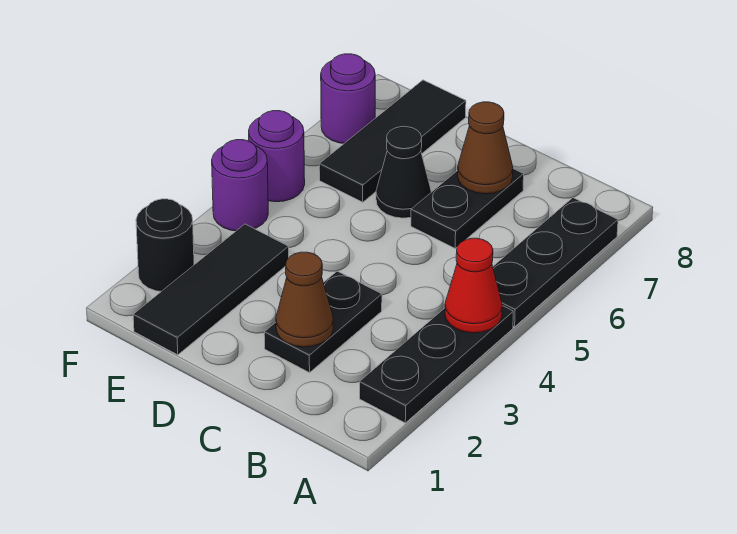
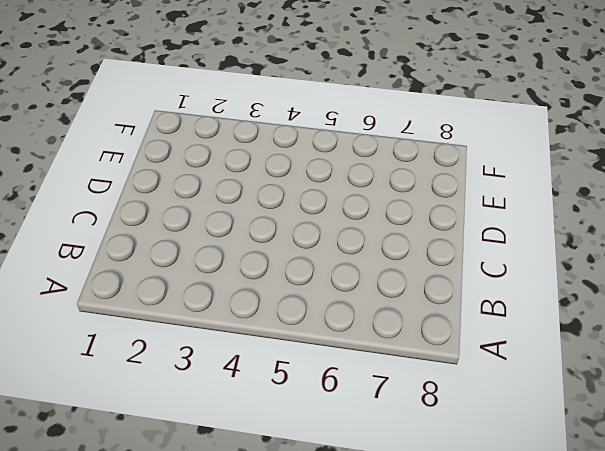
none -> black plate A2:A4 level 1
none -> black plate A5:A7 level 1
none -> black plate C2:C3 level 1

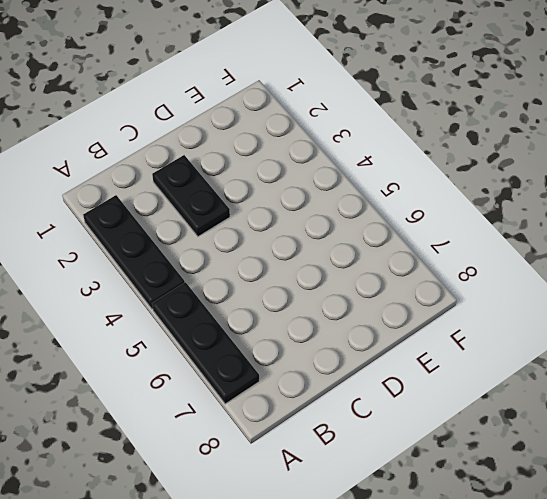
none -> black plate C6:C7 level 1
none -> black cone D6 level 1
none -> black tile E1:E3 level 1

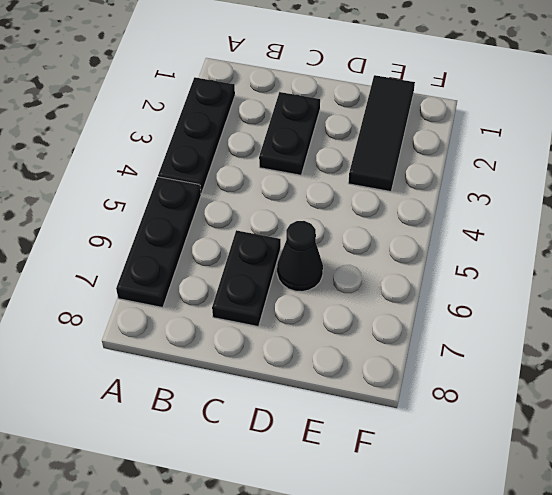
none -> black tile E6:E8 level 1
none -> black round brick F2 level 1
none -> purple round brick F4 level 1

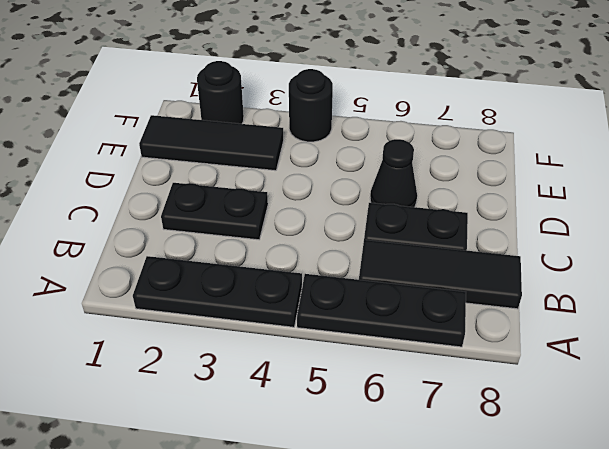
black tile B6:B8 level 1 -> black tile E6:E8 level 1
black round brick F4 level 1 -> purple round brick F4 level 1
none -> purple round brick F5 level 1
none -> purple round brick F7 level 1
none -> red cone A4 level 2

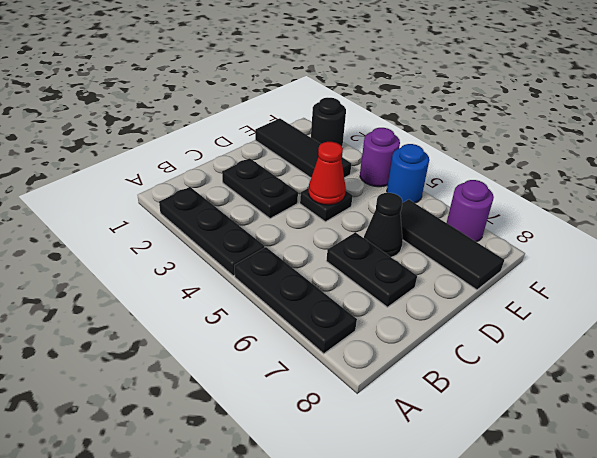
black plate D4 level 1 -> none
red cone D4 level 2 -> red cone A4 level 2
blue round brick F5 level 1 -> purple round brick F5 level 1
none -> brown cone C2 level 2
none -> brown cone C7 level 2

